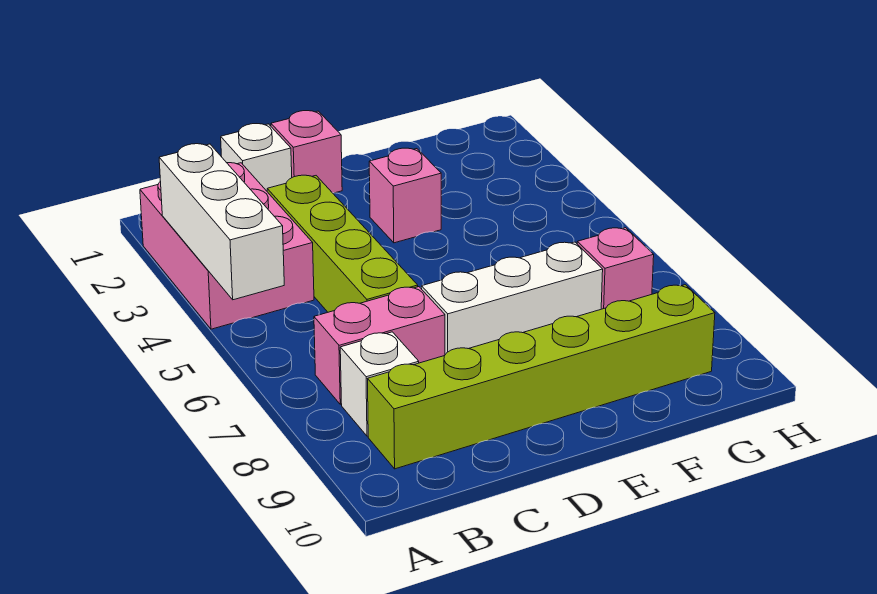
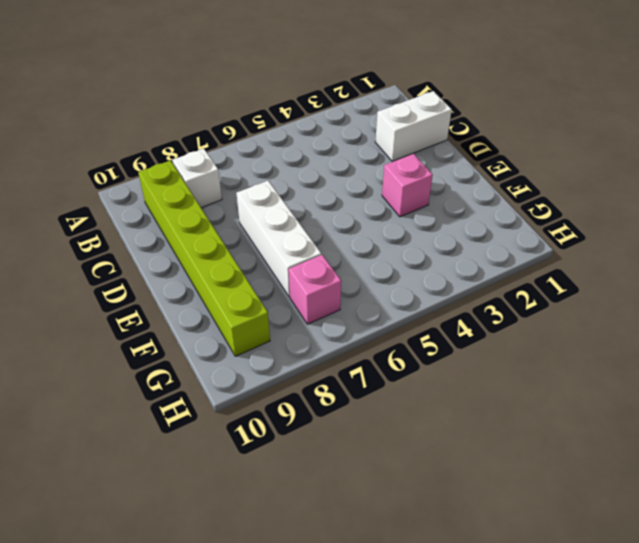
white brick C1:C2 level 1 -> white brick C1 level 1
none -> pink brick A2:B4 level 1
none -> pink brick B7:C7 level 1

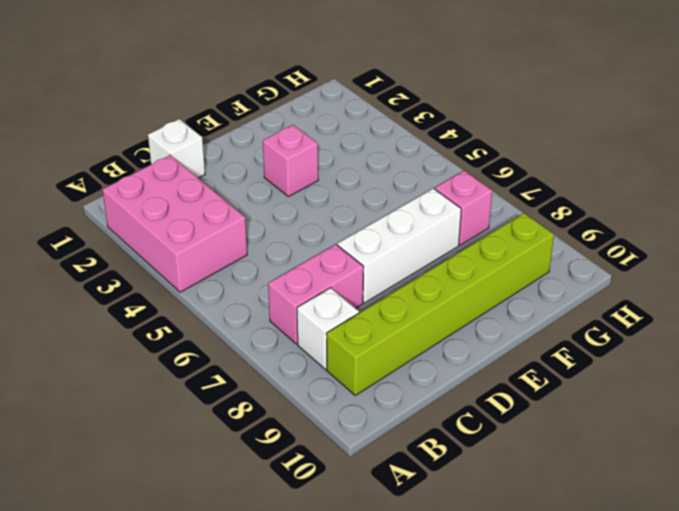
none -> lime brick C3:C6 level 1
none -> pink brick D1 level 1

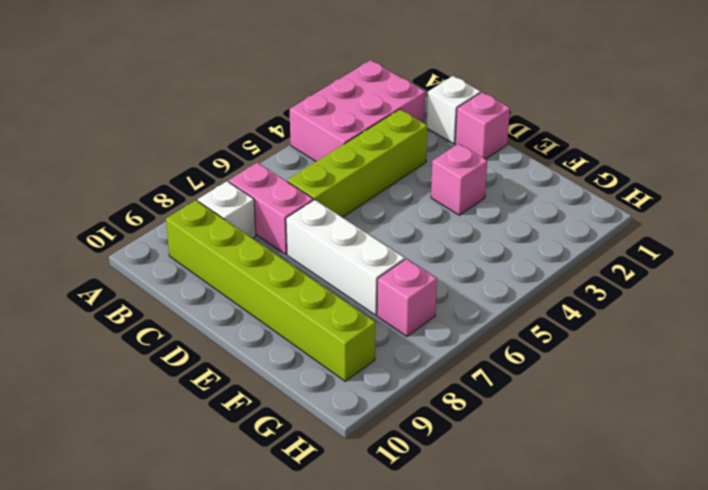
none -> white brick A3:A5 level 2

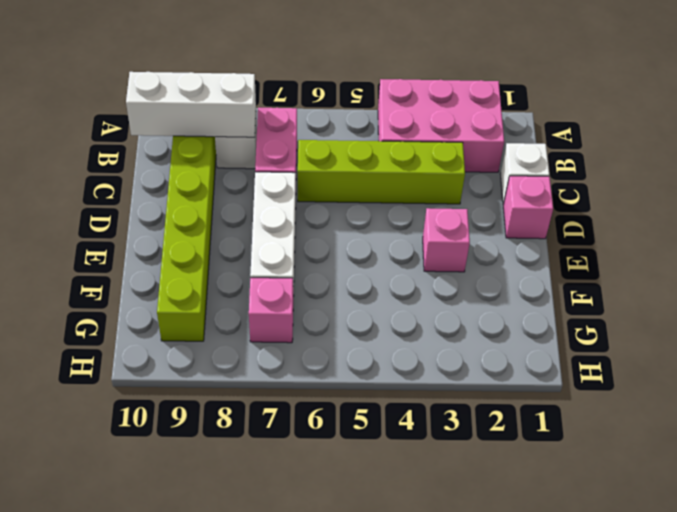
white brick B8:B10 level 2 -> white brick A3:A5 level 2

